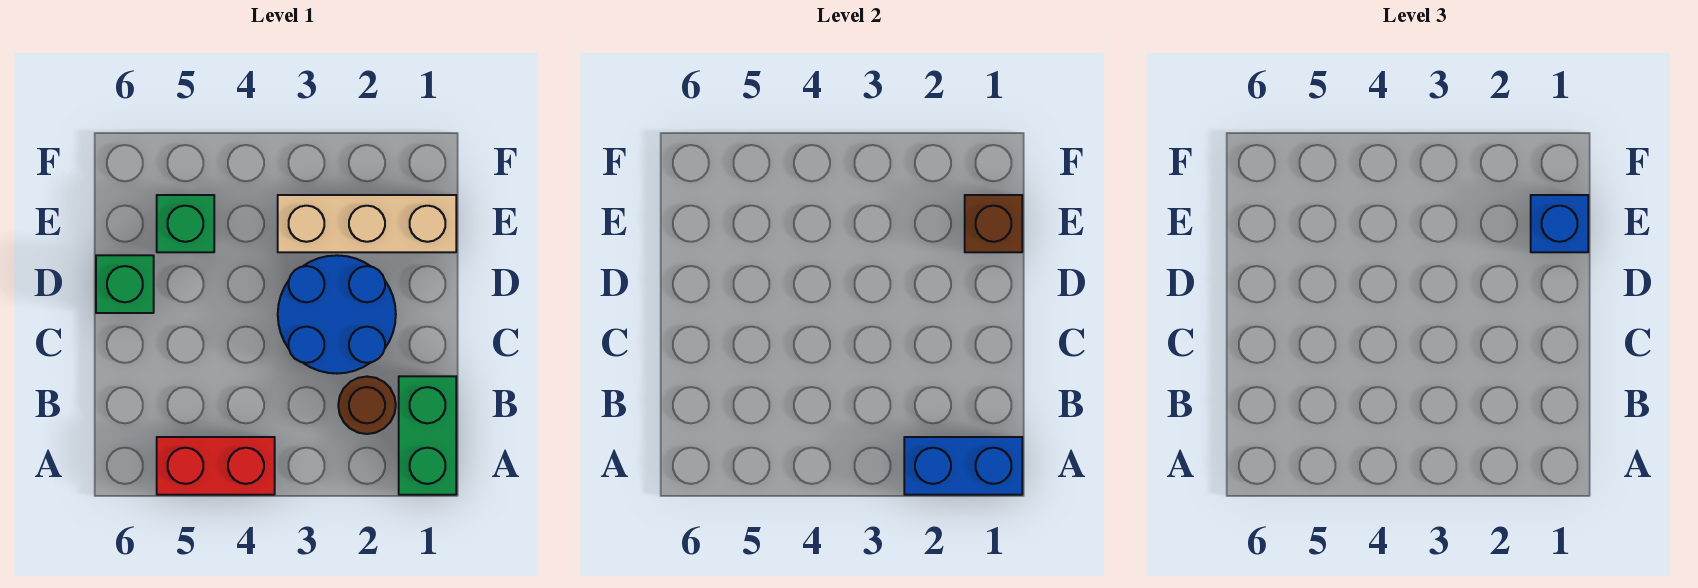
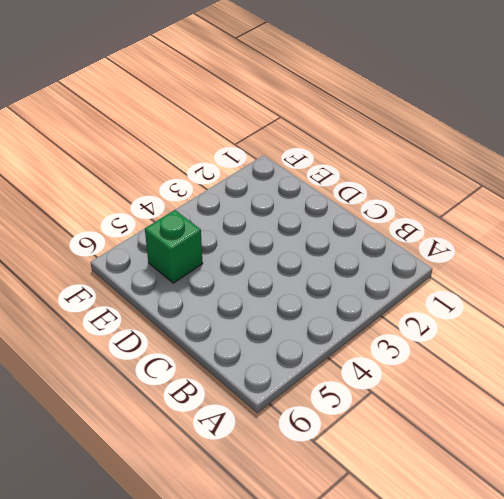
none -> green brick A1:B1 level 1
none -> red brick A4:A5 level 1

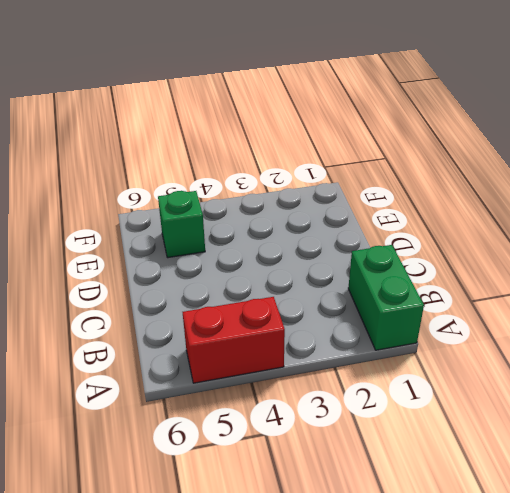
none -> brown round brick B2 level 1
none -> blue round brick C2:D3 level 1

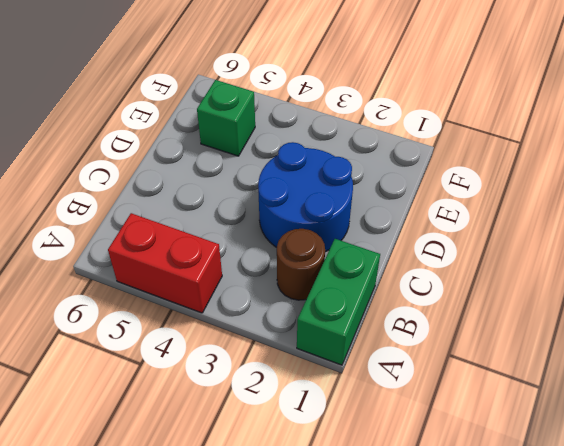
none -> green brick D6 level 1
none -> tan brick E1:E3 level 1

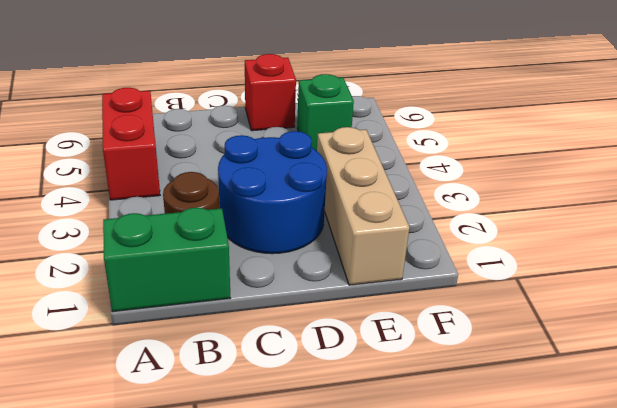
red brick D6 level 1 -> green brick D6 level 1
none -> blue brick A1:A2 level 2
none -> brown brick E1 level 2

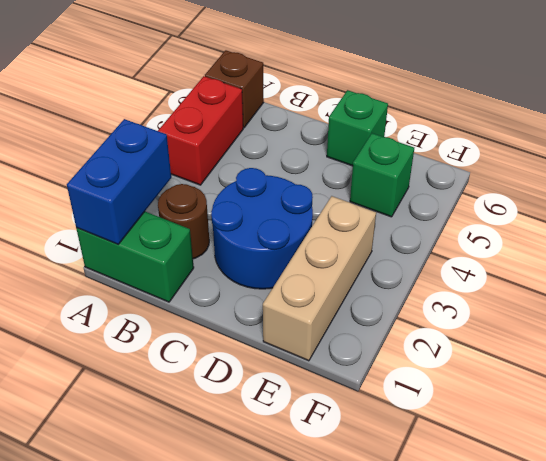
brown brick A6 level 1 -> brown brick E1 level 2
none -> blue brick E1 level 3

